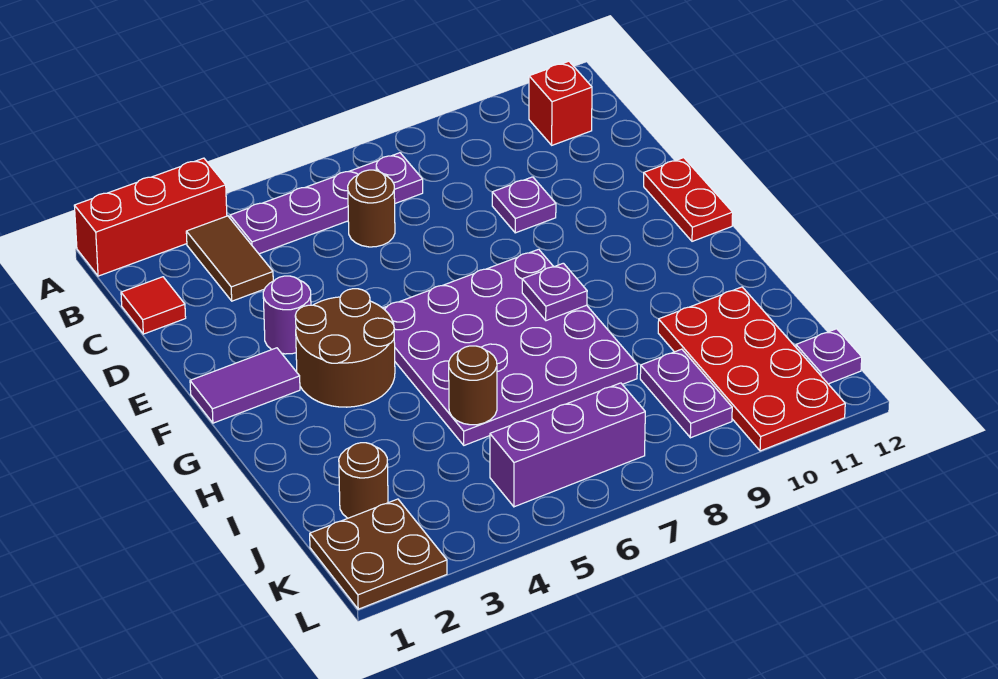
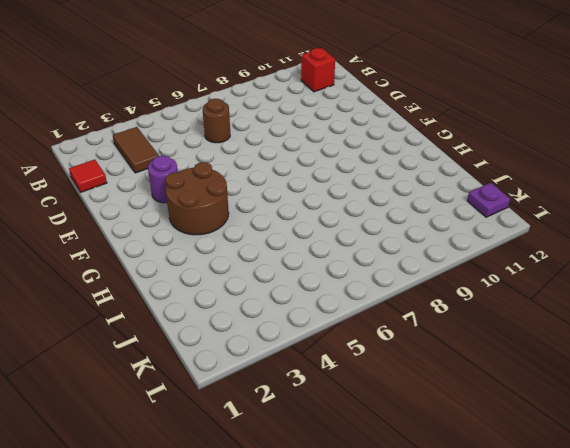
none -> red brick A1:A3 level 1
none -> purple plate B4:B7 level 1
none -> purple plate D9 level 1

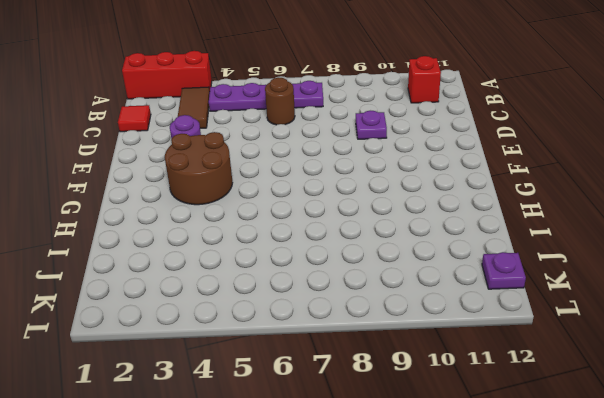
none -> red plate E12:F12 level 1
none -> purple tile F1:F2 level 1
none -> purple plate F5:I8 level 1

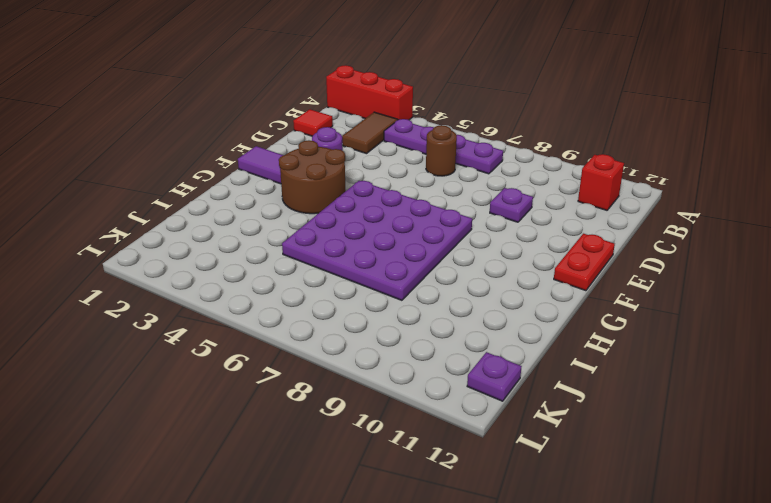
none -> red plate I10:L11 level 1
none -> brown round brick J2 level 1
none -> purple plate J9:K9 level 1

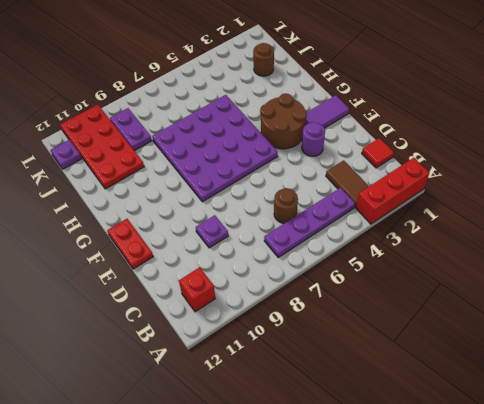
none -> brown plate K1:L2 level 1
none -> purple brick K5:K7 level 1
none -> purple plate G8 level 2

